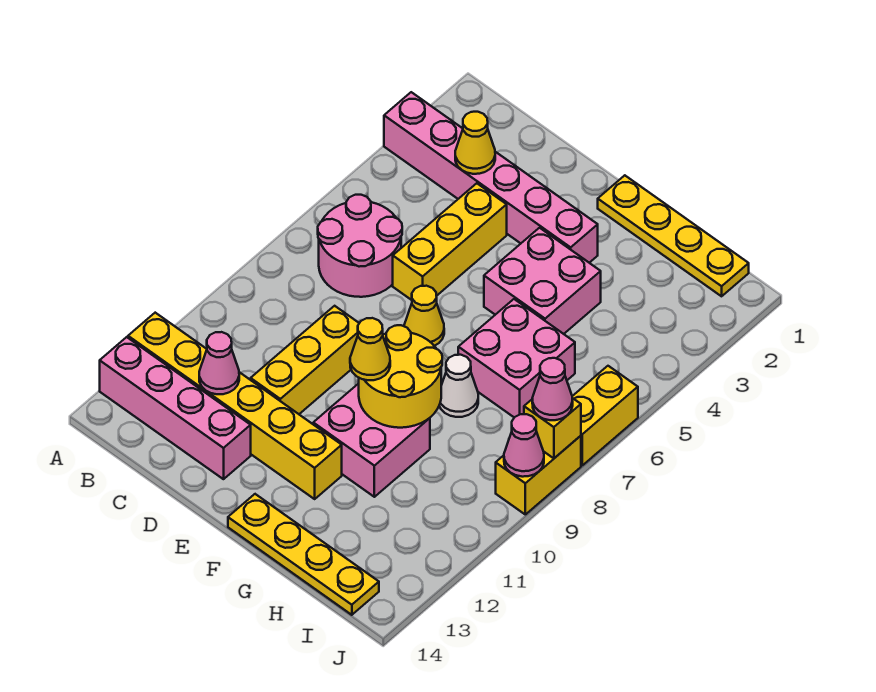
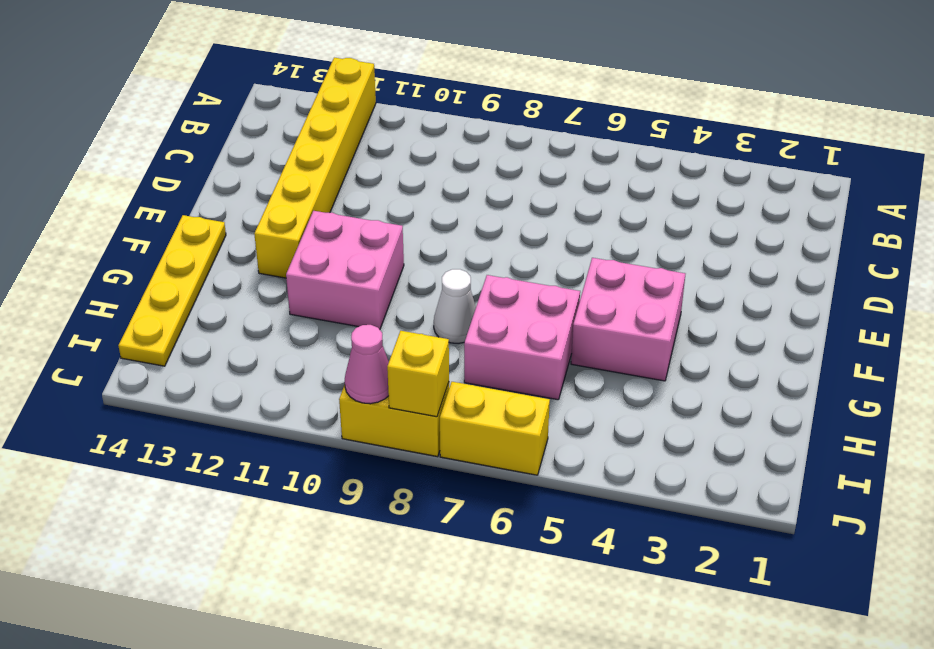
none -> pink brick A3:F3 level 1
none -> pink brick A13:D13 level 1
none -> pink round brick B6:C7 level 1

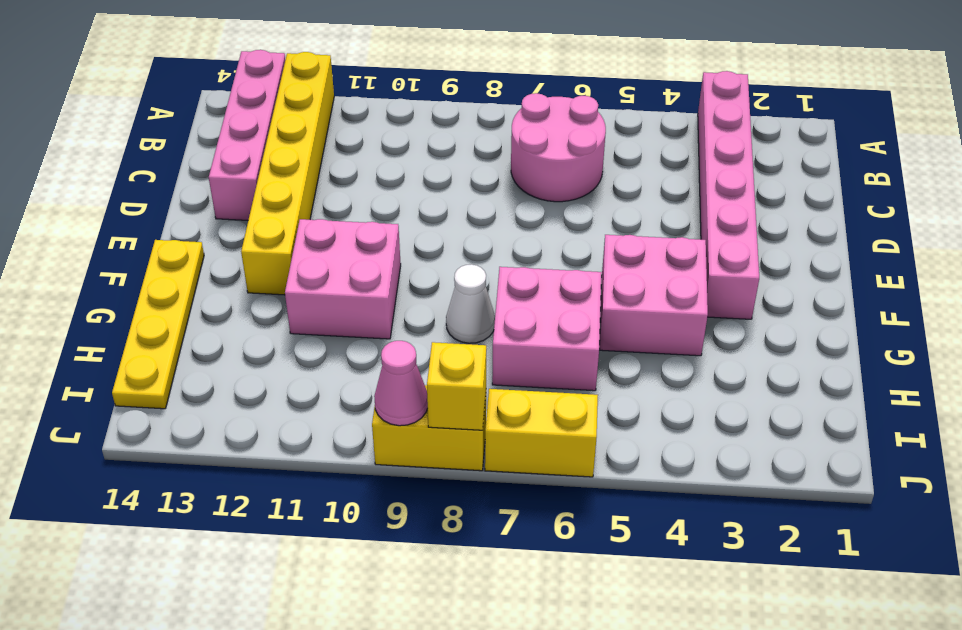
none -> yellow brick D4:D6 level 1
none -> yellow brick D9:D11 level 1
none -> yellow cone E7 level 1

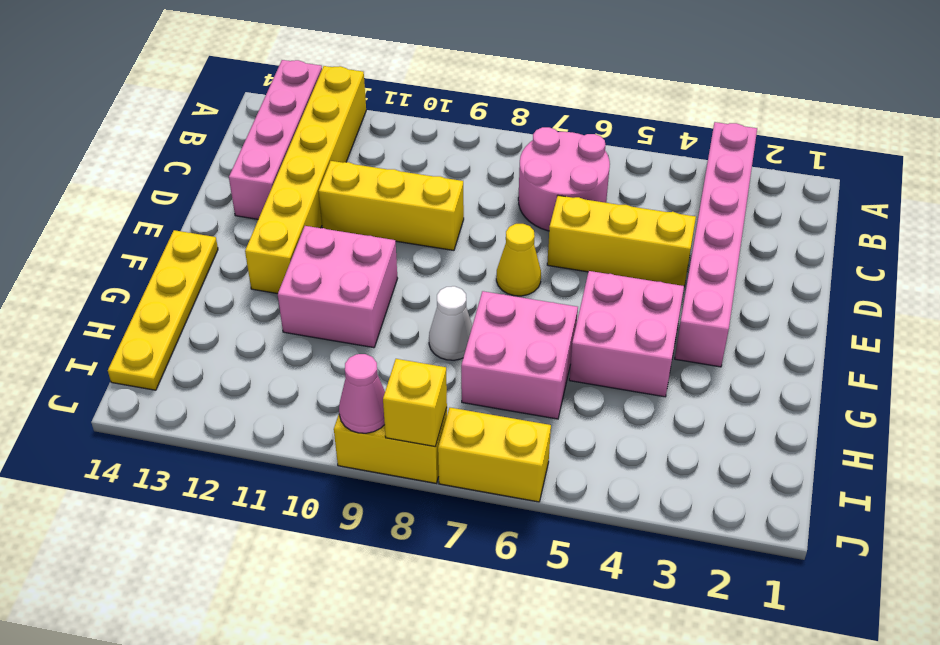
none -> yellow plate F1:I1 level 1
none -> yellow cone C3 level 2
none -> pink cone C12 level 2

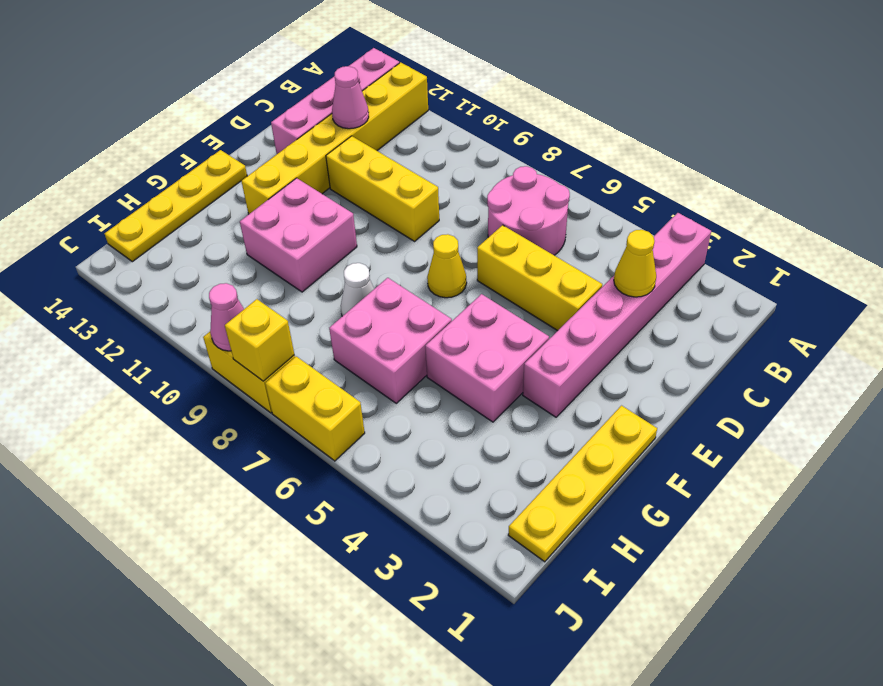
none -> yellow round brick F9:G10 level 2
none -> yellow cone F10 level 3
none -> pink cone J8 level 3

